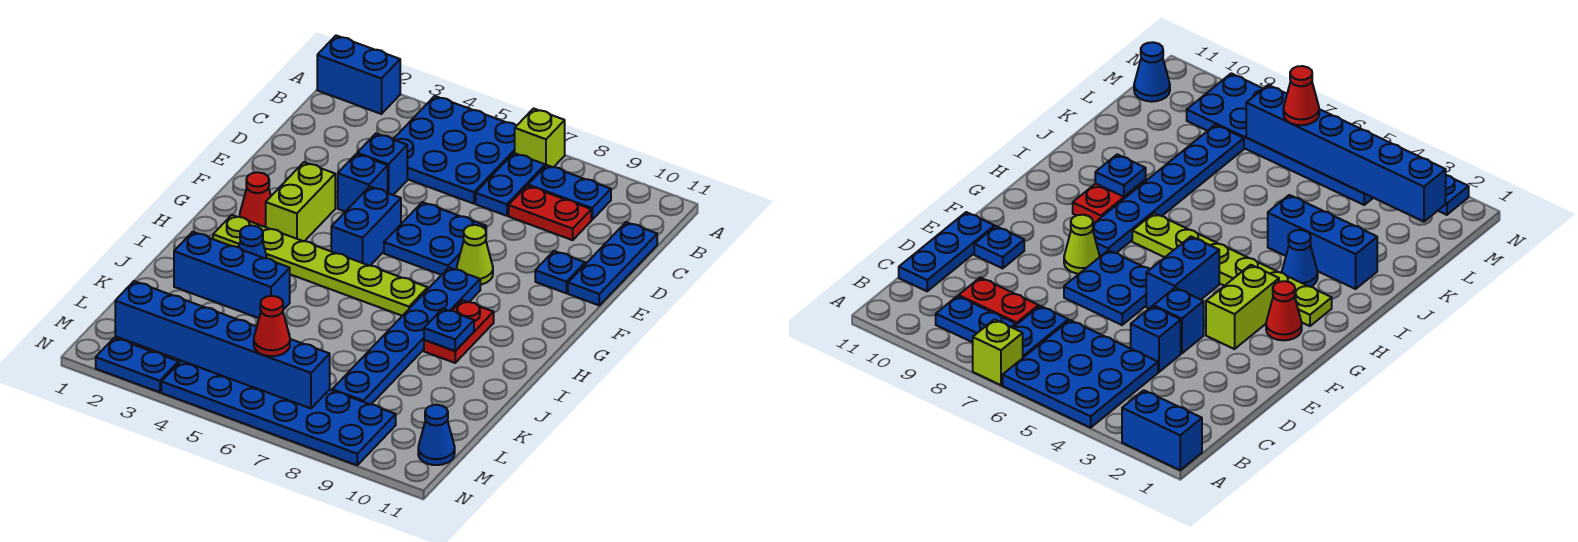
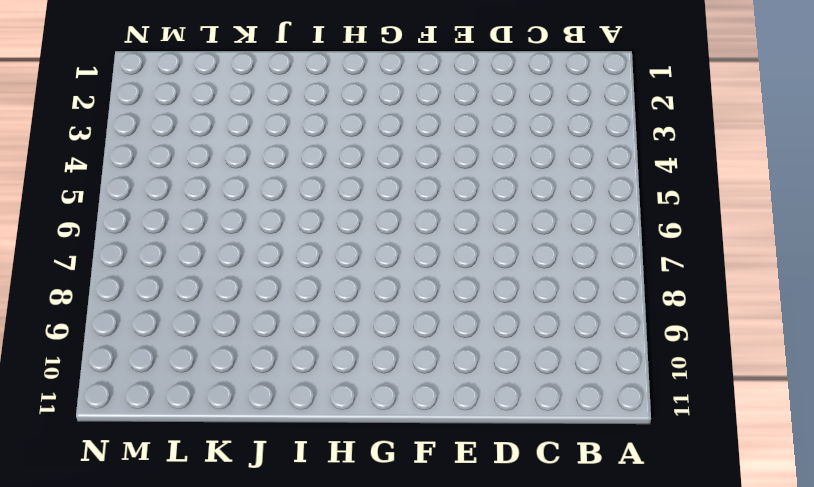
none -> blue brick A1:A2 level 1
none -> blue plate A4:C6 level 1
none -> lime brick A7 level 1

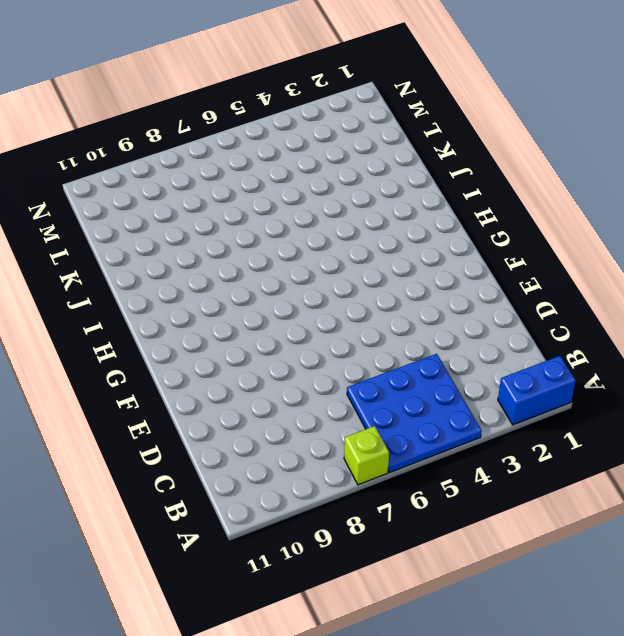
none -> blue plate B7:C7 level 1
none -> blue plate B8:B9 level 1
none -> red plate C8:C9 level 1

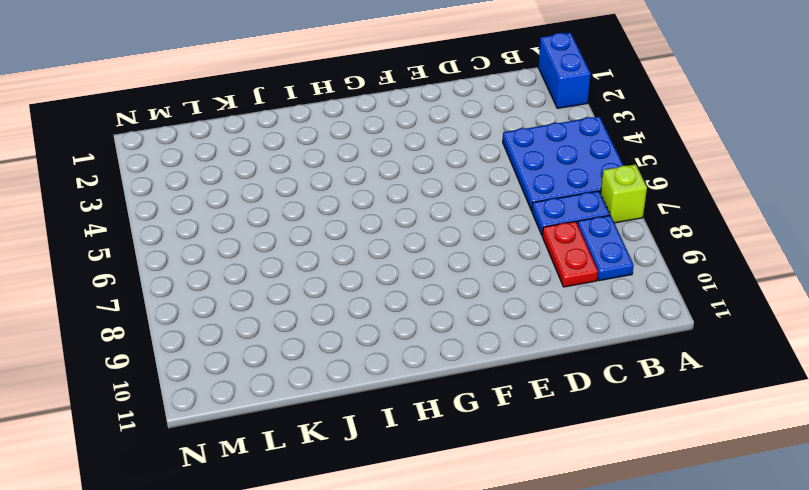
none -> blue plate C11:E11 level 1
none -> blue brick D4 level 1
none -> blue brick E4 level 1

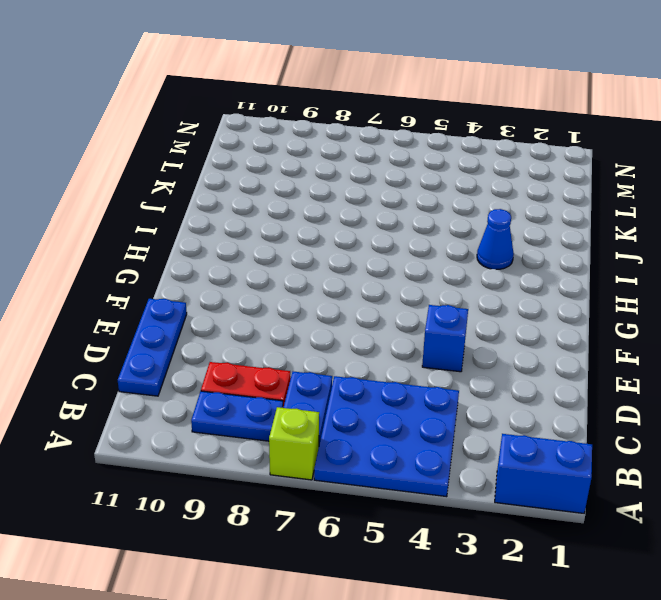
none -> blue brick D4 level 1
none -> blue plate E6:F7 level 1
none -> blue plate E10 level 1

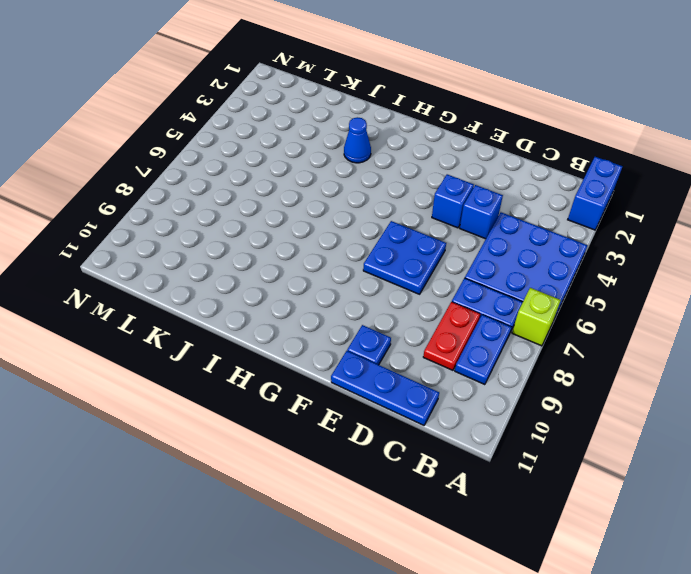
none -> lime brick F3:G3 level 1
none -> blue brick F5:G5 level 1
none -> lime cone F8 level 1

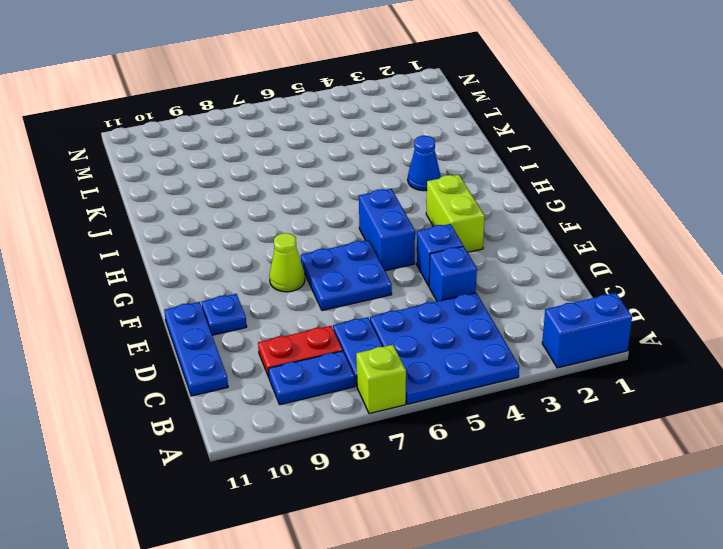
none -> red cone G2 level 1
none -> blue plate G8:L8 level 1
none -> lime plate H2:H7 level 1

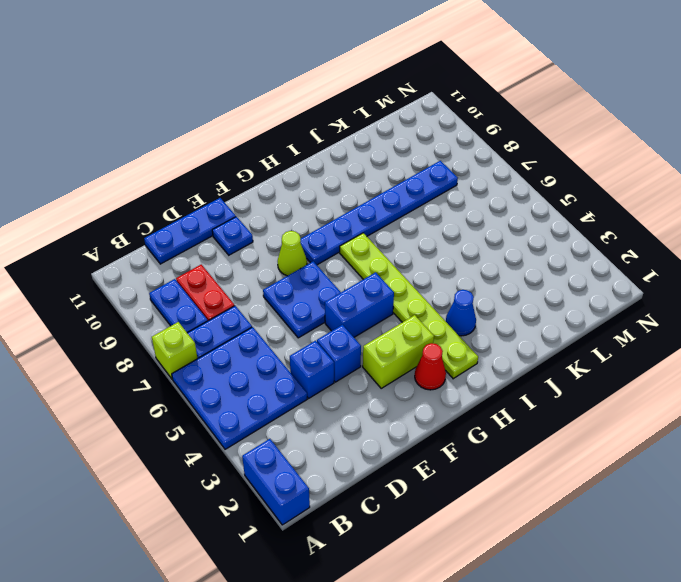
none -> red plate H9:I9 level 1
none -> blue brick J2:J4 level 1
none -> blue plate M4:N9 level 1

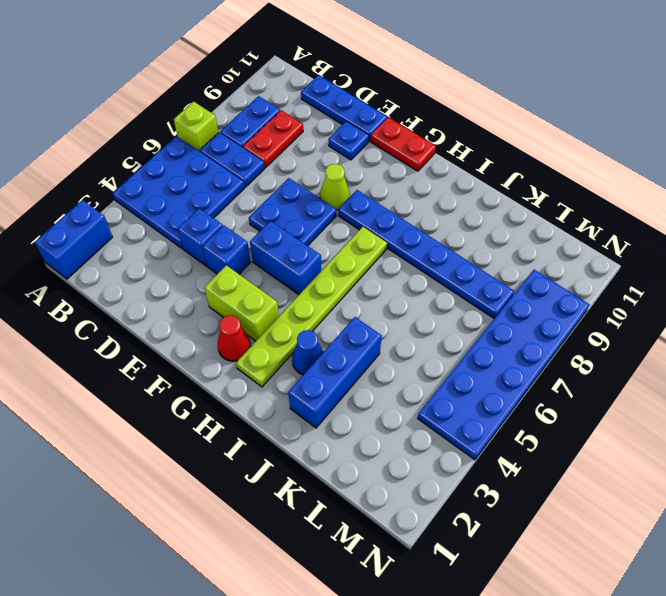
red plate F11:G11 level 1 -> red plate H9:I9 level 1
none -> blue cone M11 level 1
none -> blue plate N2:N3 level 1
none -> blue plate I9 level 2

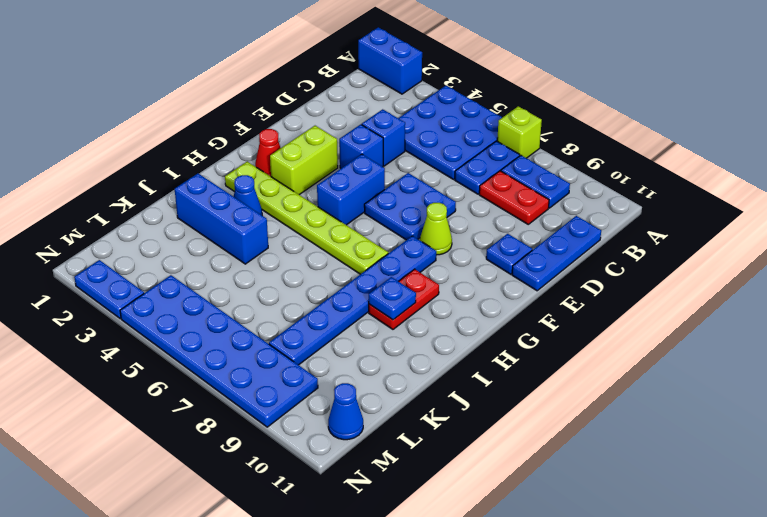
none -> blue brick M2:M7 level 2
none -> red cone M6 level 3

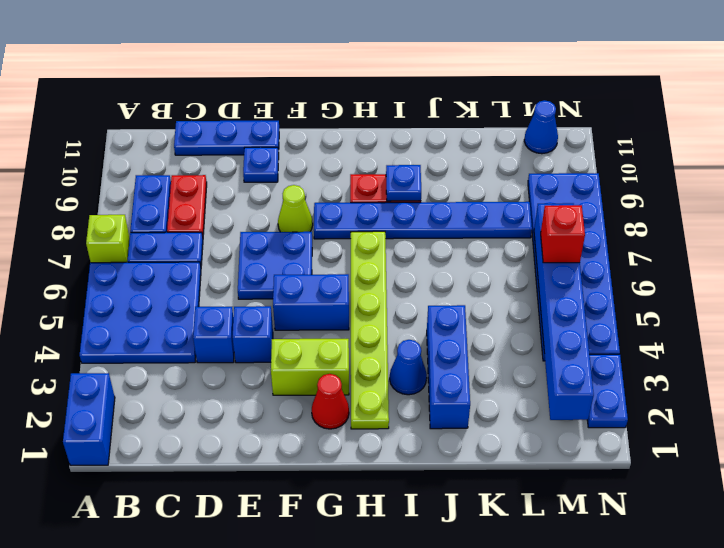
red brick M6 level 3 -> red cone M6 level 3

